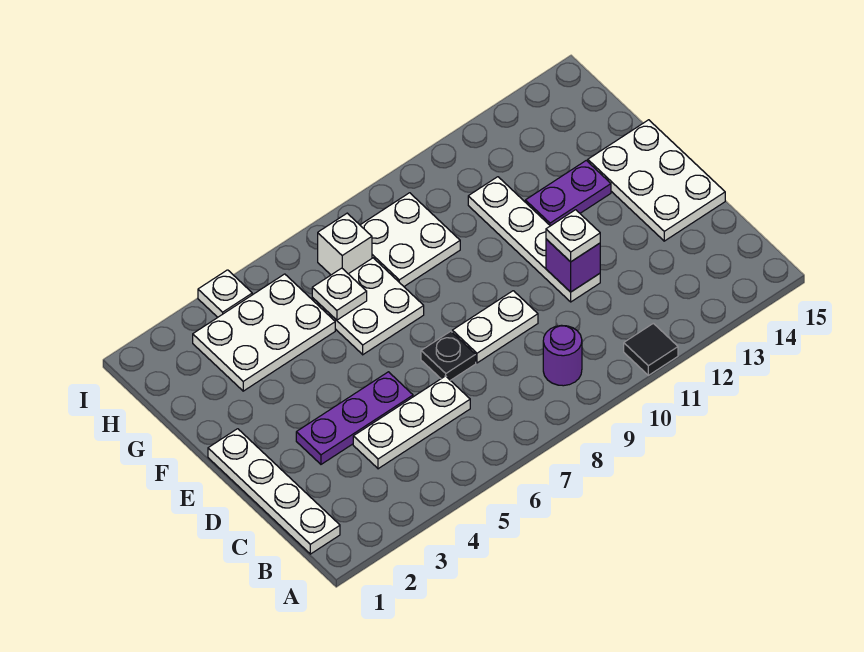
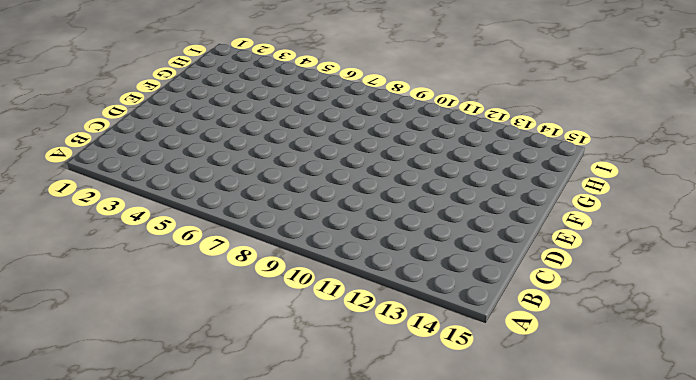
none -> black tile A11 level 1
none -> white plate B1:E1 level 1
none -> purple round brick B9 level 1

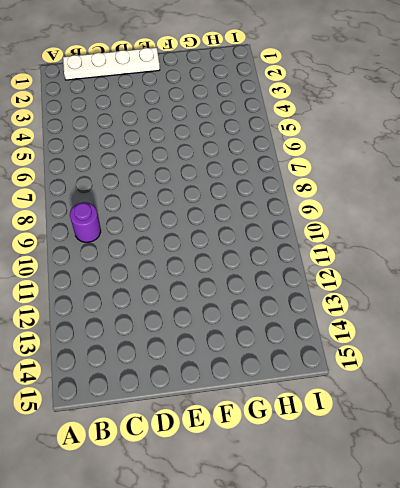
none -> black tile A11 level 1
none -> white plate C4:C6 level 1
none -> purple plate D3:D5 level 1

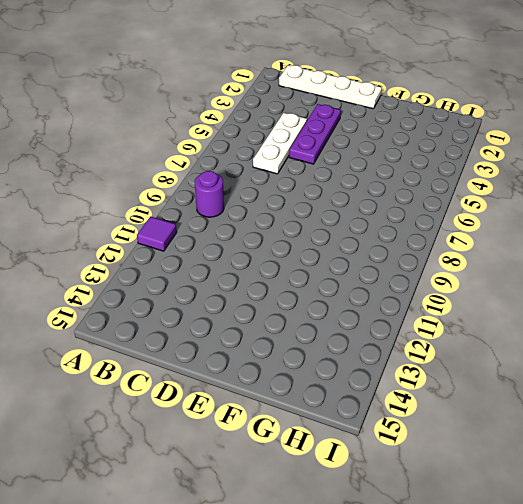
purple tile A11 level 1 -> black tile A11 level 1
none -> black plate D7 level 1
none -> white plate D8:D9 level 1
none -> white plate D11:G11 level 1

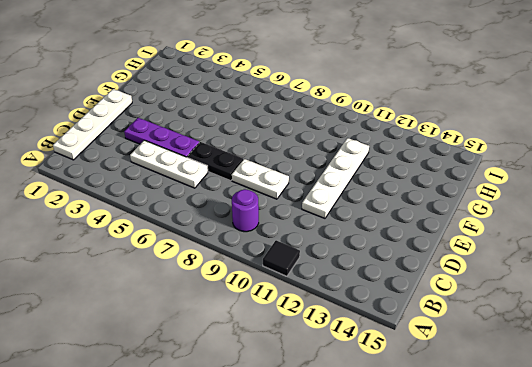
black plate D6:D7 level 1 -> black plate D7 level 1
none -> white plate D14:F15 level 1
none -> white plate F6:G7 level 1
none -> purple plate F12:F13 level 1

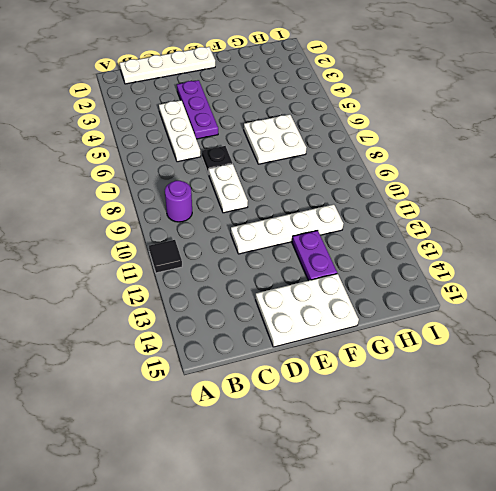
none -> white plate G3:H5 level 1
none -> white plate G8:H9 level 1
none -> white brick H7 level 1

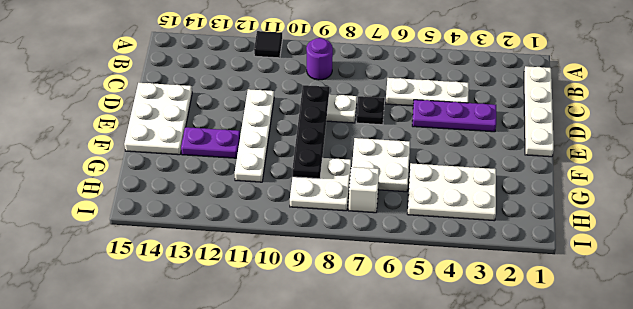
black plate D9:G9 level 2 -> none
none -> white plate I4 level 1
none -> purple brick D11 level 2
none -> white plate G6 level 2

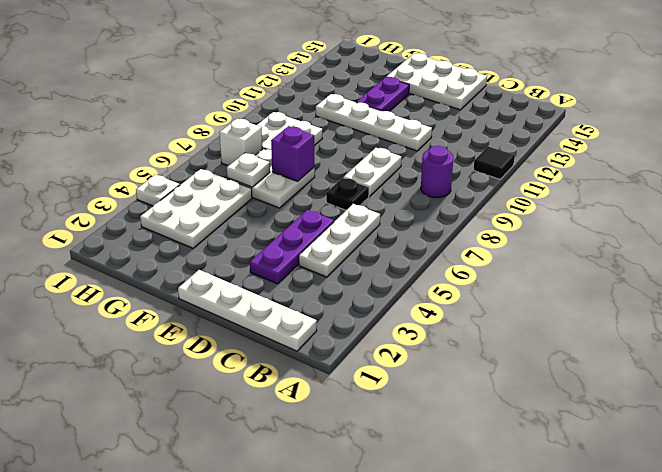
purple brick F7 level 2 -> purple brick D11 level 2
none -> white plate D11 level 3

